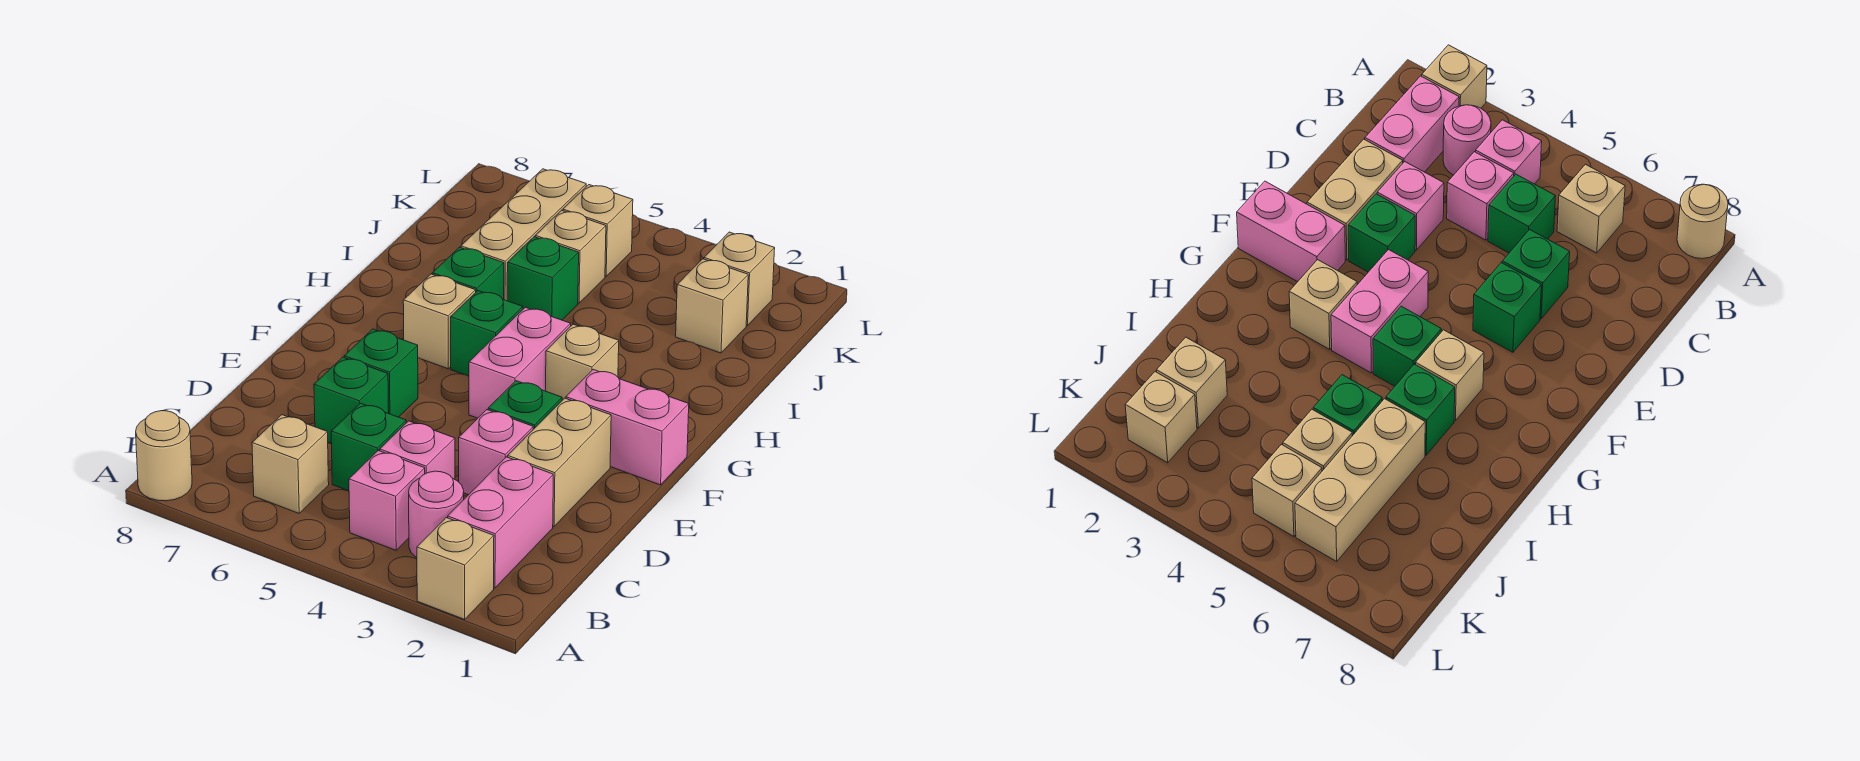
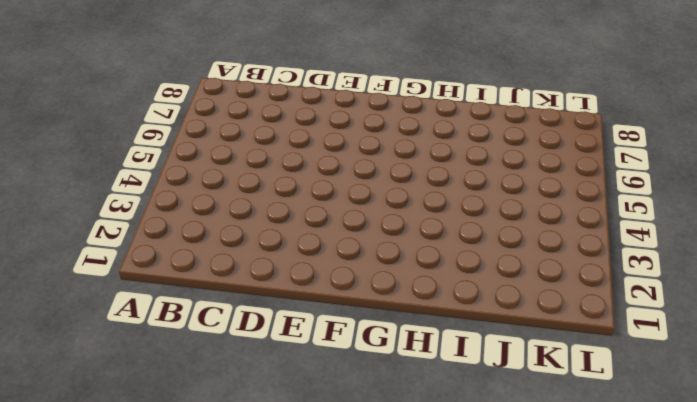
none -> tan brick A2 level 1
none -> tan round brick A8 level 1
none -> pink brick B2:C2 level 1

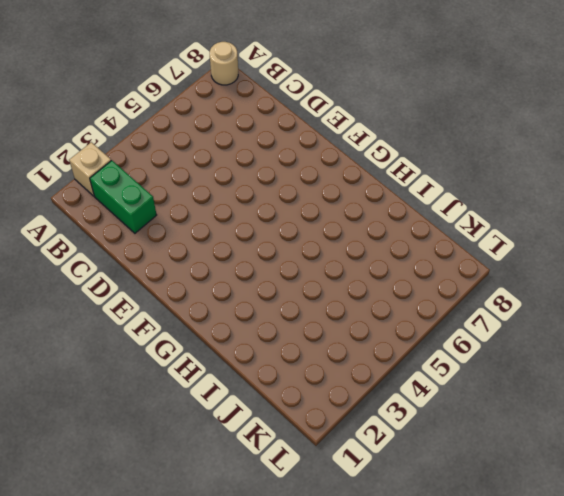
green brick B2:C2 level 1 -> pink brick B2:C2 level 1
none -> pink round brick B3 level 1
none -> pink brick B4 level 1
none -> tan brick B6 level 1

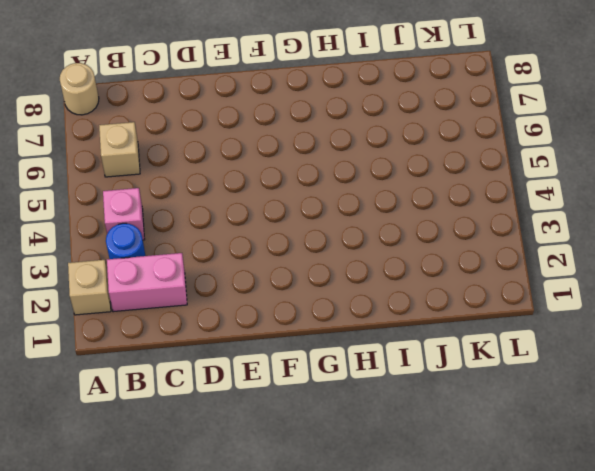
blue round brick B3 level 1 -> pink round brick B3 level 1
none -> pink brick C4 level 1
none -> green brick C5 level 1
none -> tan brick D2:E2 level 1

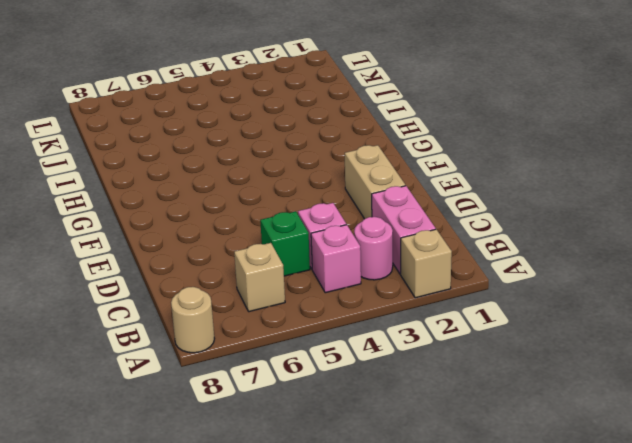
none -> pink brick D3 level 1
none -> green brick D6 level 1
none -> green brick E3 level 1

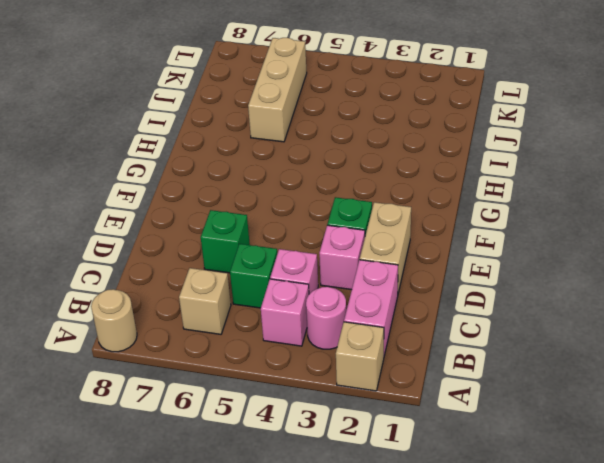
none -> green brick E6 level 1
none -> pink brick F1:F2 level 1
none -> pink brick F4:G4 level 1

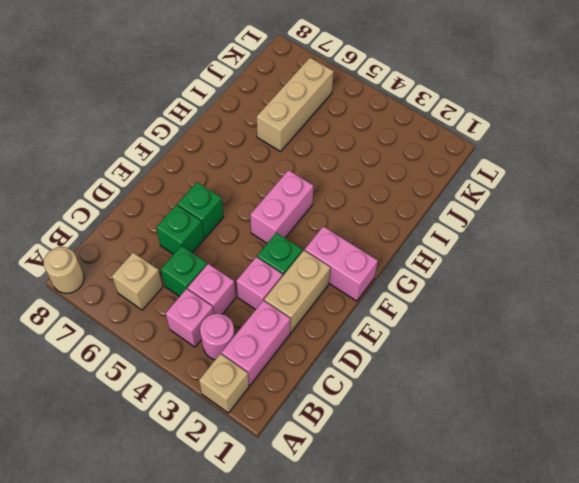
none -> tan brick G3 level 1
none -> green brick G5 level 1
none -> tan brick G6 level 1

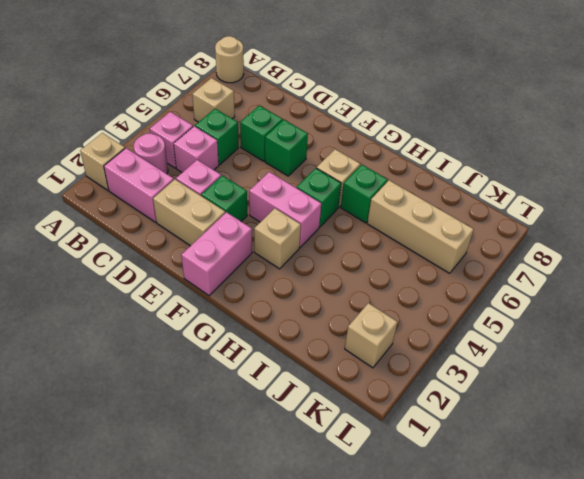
none -> green brick I5 level 1
none -> tan brick J2 level 1
none -> tan brick J5 level 1

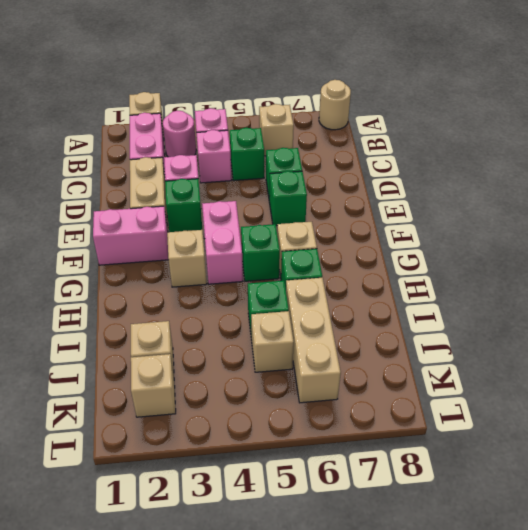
none -> tan brick K5 level 1

